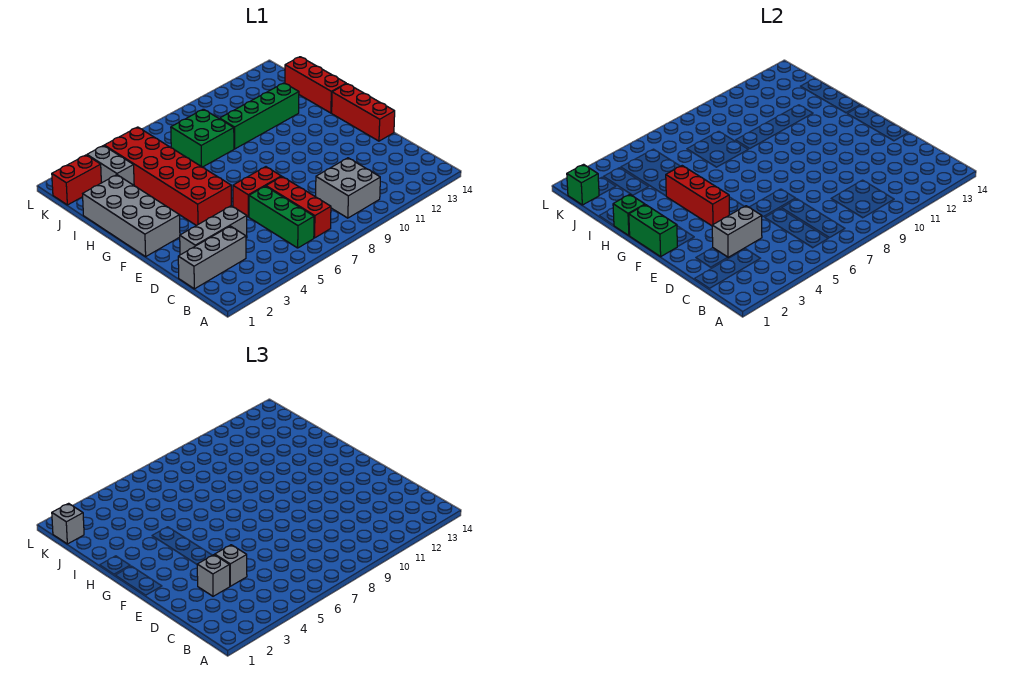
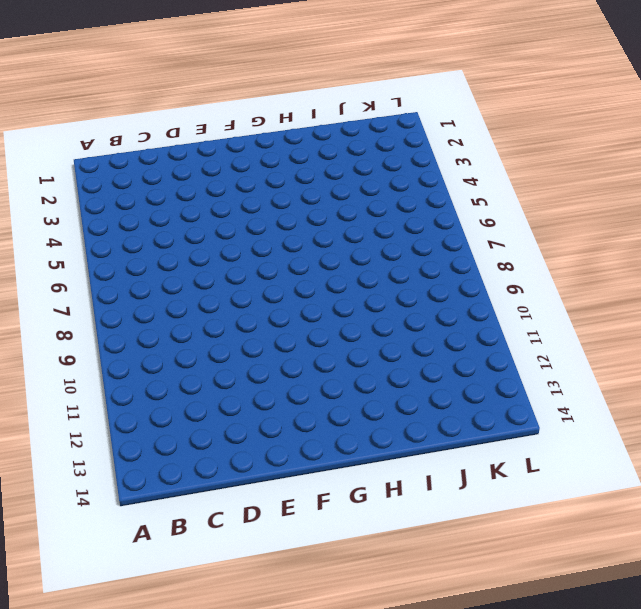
none -> green brick B6:D6 level 1
none -> red brick B7:D7 level 1
none -> grey brick B9:C10 level 1

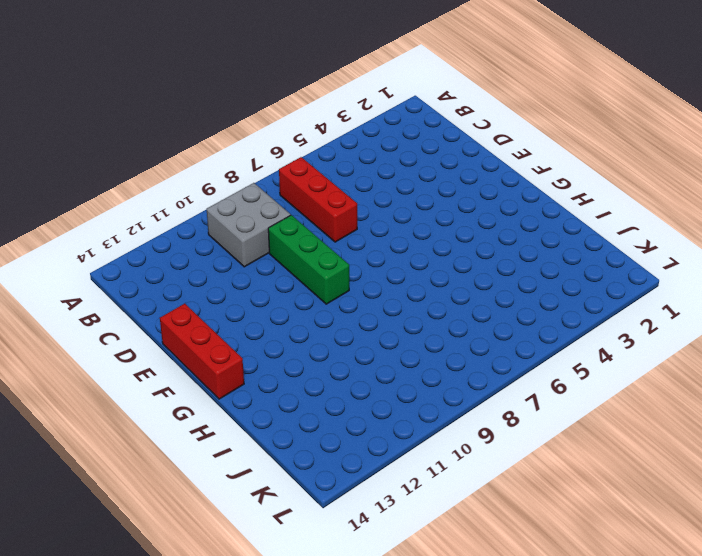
green brick D9:F9 level 1 -> green brick B6:D6 level 1
none -> grey brick C1:C3 level 1
none -> grey brick D2:D4 level 1
none -> red brick E6:E7 level 1

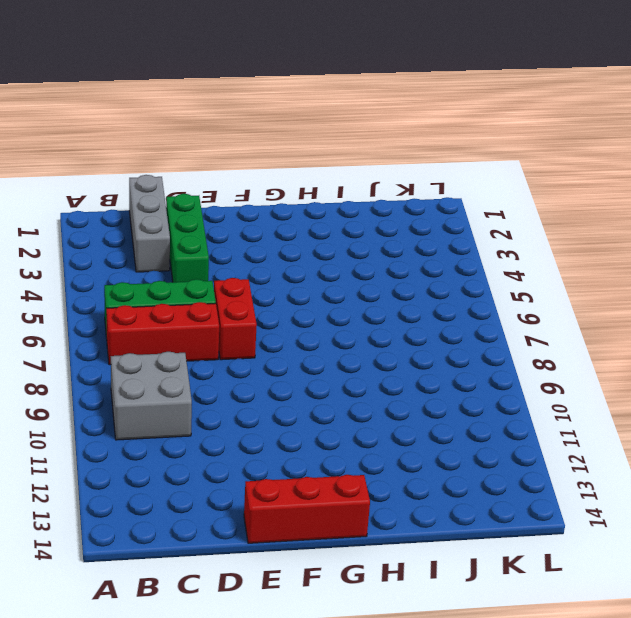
green brick D2:D4 level 1 -> grey brick D2:D4 level 1
none -> grey brick F1:I2 level 1
none -> red brick F4:K5 level 1
none -> red brick H14:J14 level 1

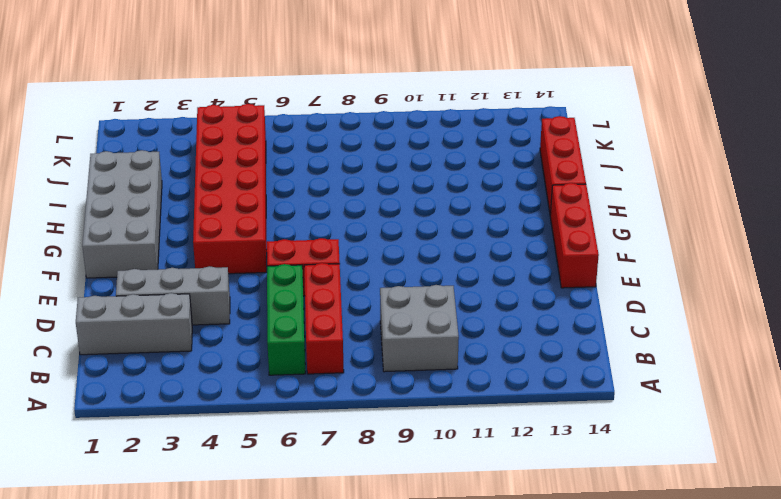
none -> green brick I7:J8 level 1
none -> green brick I9:I12 level 1
none -> grey brick J3:K3 level 1

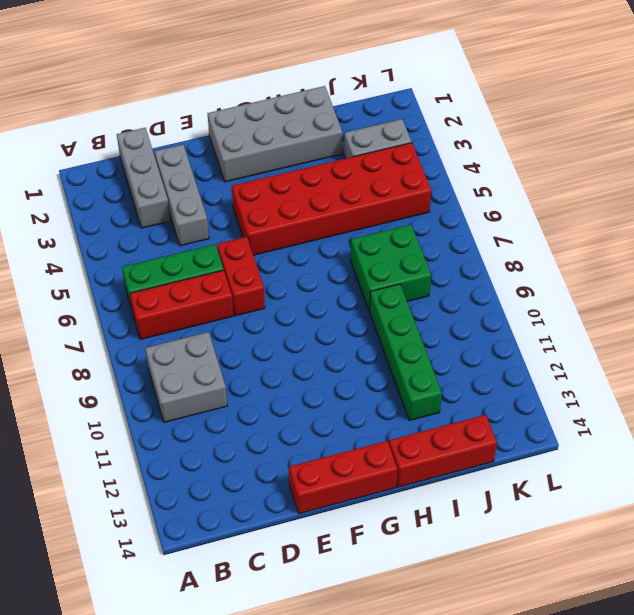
none -> red brick K1:K2 level 1
none -> grey brick D3:D4 level 2
none -> green brick F1:G1 level 2

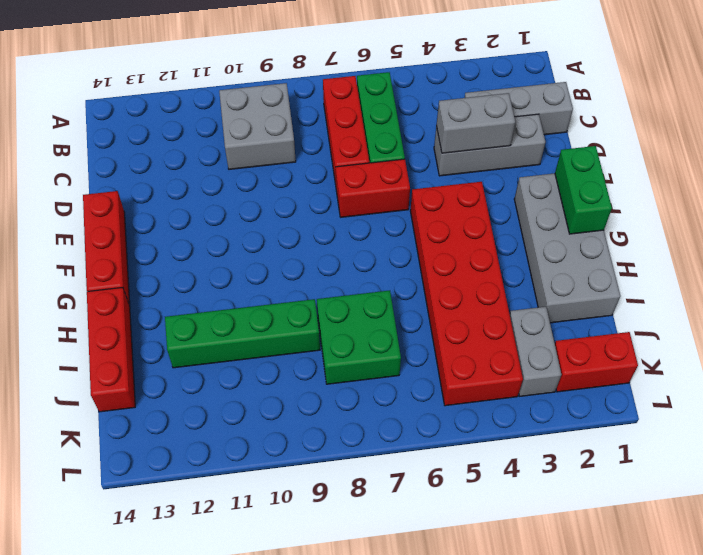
none -> red brick F4:H4 level 2
none -> green brick H1 level 2
none -> green brick K1 level 2

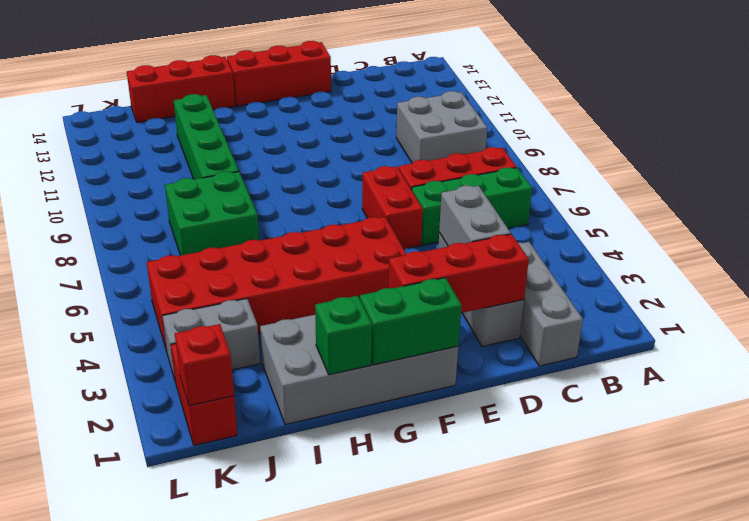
red brick D2:F2 level 2 -> red brick F4:H4 level 2
red brick K1 level 2 -> green brick K1 level 2
none -> grey brick D3 level 3
none -> grey brick D4 level 3
none -> grey brick K1 level 3

